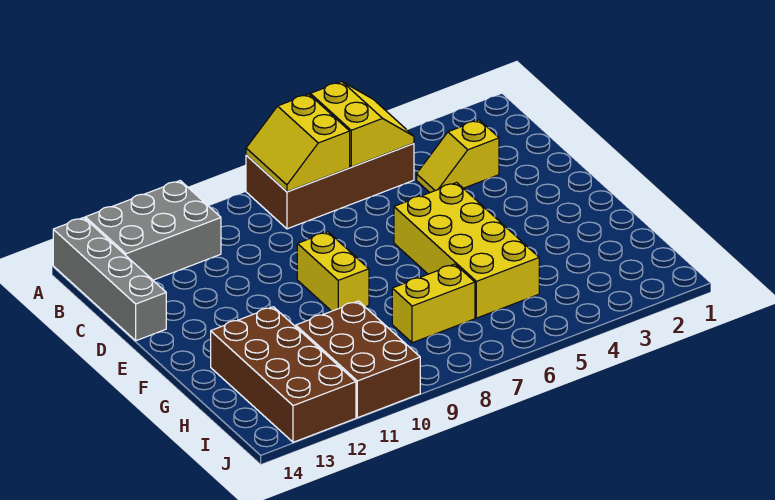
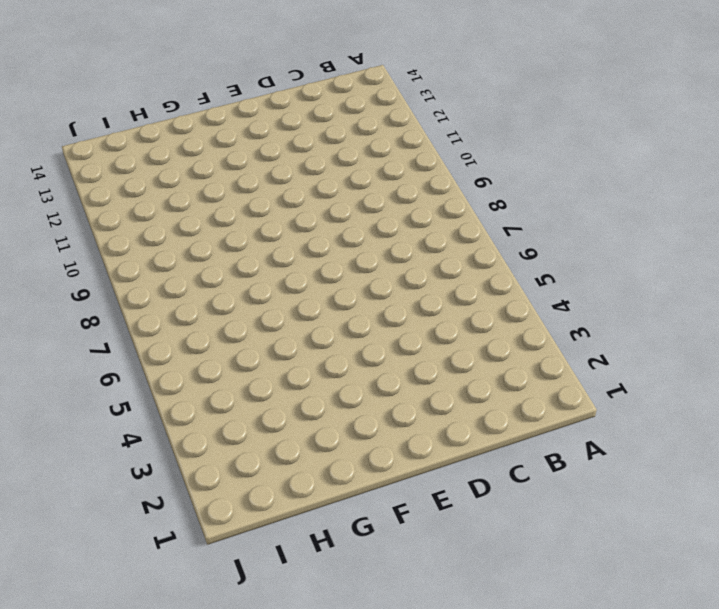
none -> brown brick A5:B8 level 1
none -> grey brick A11:B13 level 1

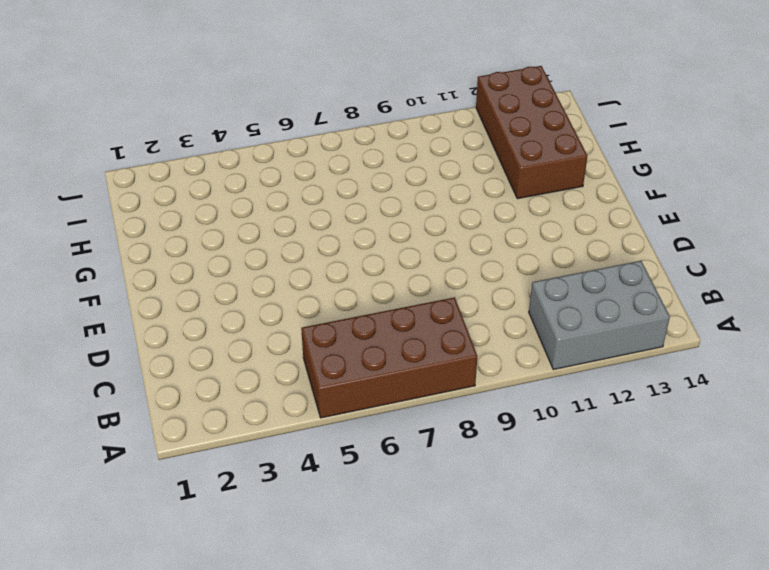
none -> grey brick A14:D14 level 1
none -> yellow slope C3:C4 level 1 top 3

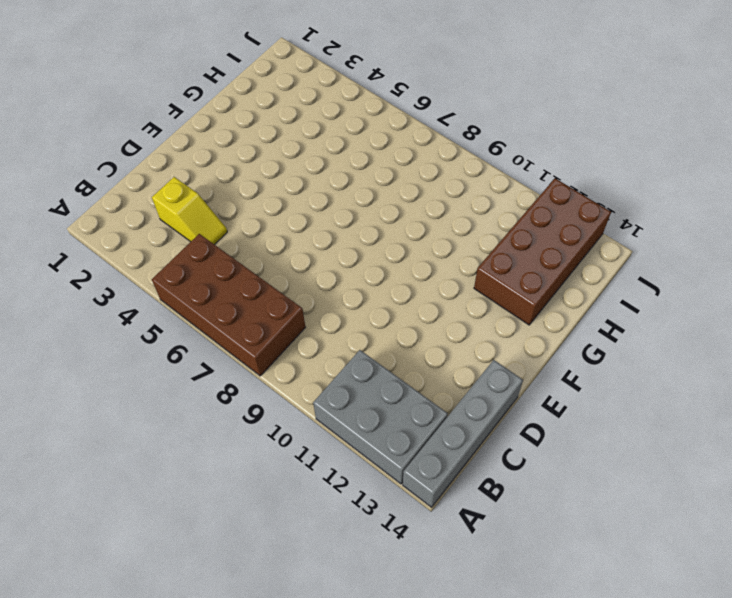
none -> yellow brick E5:H6 level 1
none -> yellow brick E9:F9 level 1

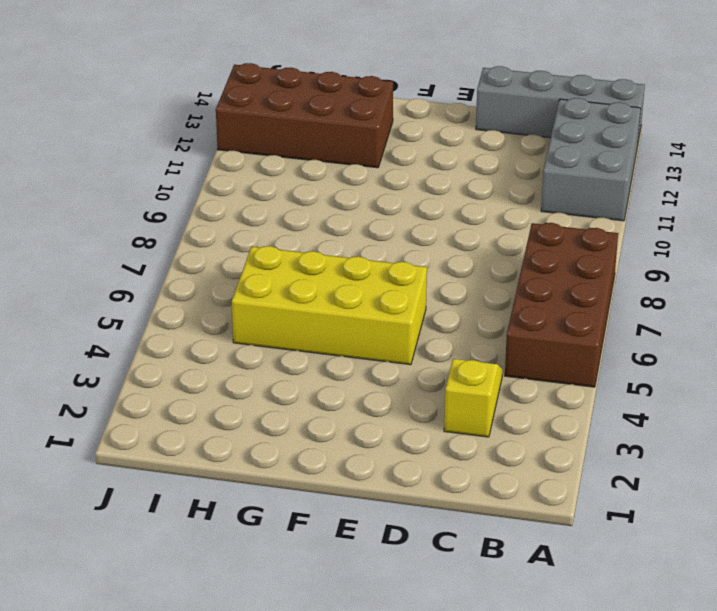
none -> yellow brick E9:F9 level 1
none -> yellow brick H7:H8 level 1

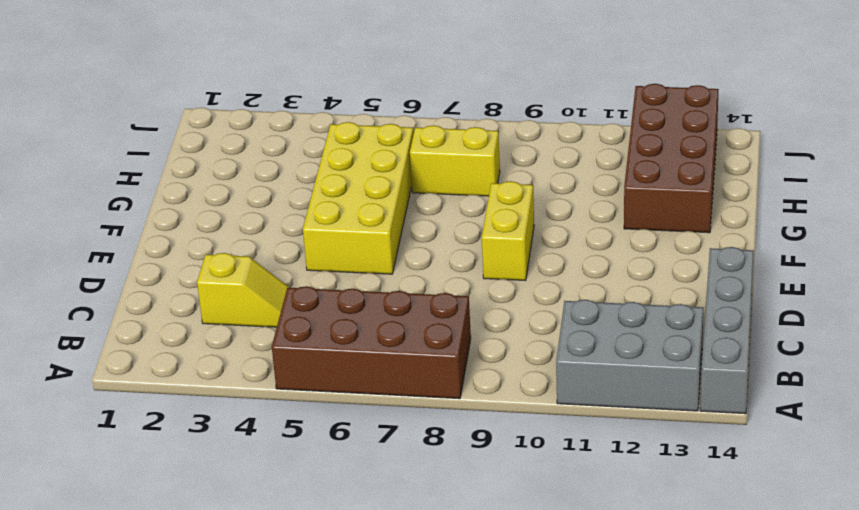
none -> brown brick H10:J11 level 1
none -> yellow slope A5:B6 level 2 top 6

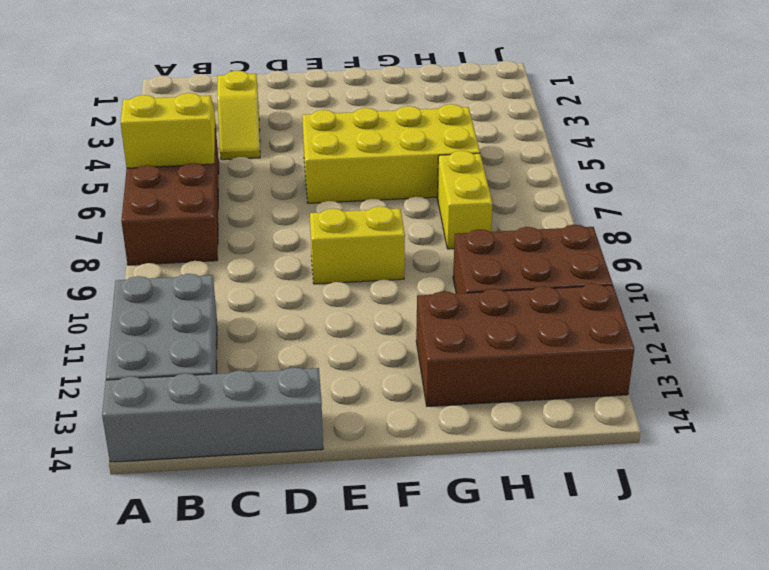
none -> yellow slope A7:B8 level 2 top 7

